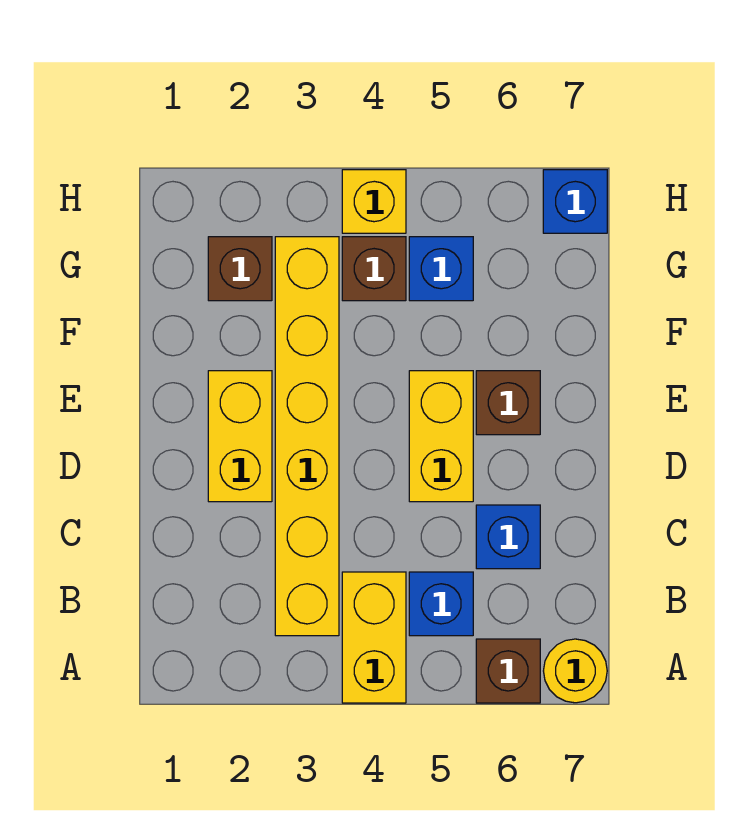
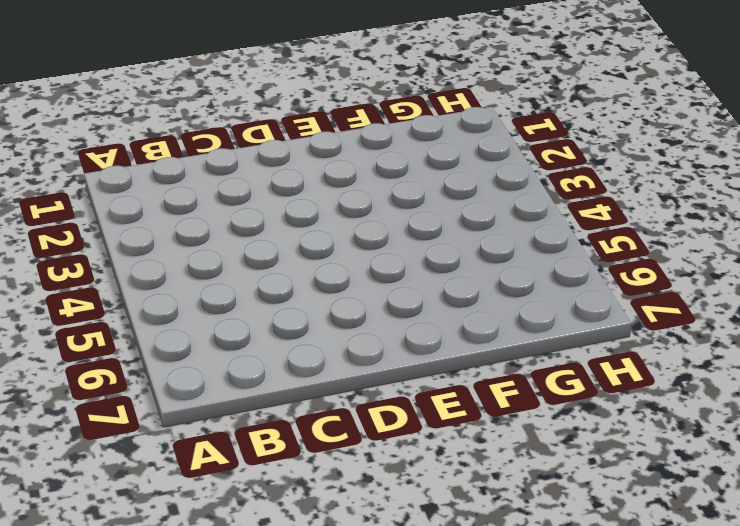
none -> yellow brick A4:B4 level 1
none -> brown brick A6 level 1
none -> yellow round brick A7 level 1

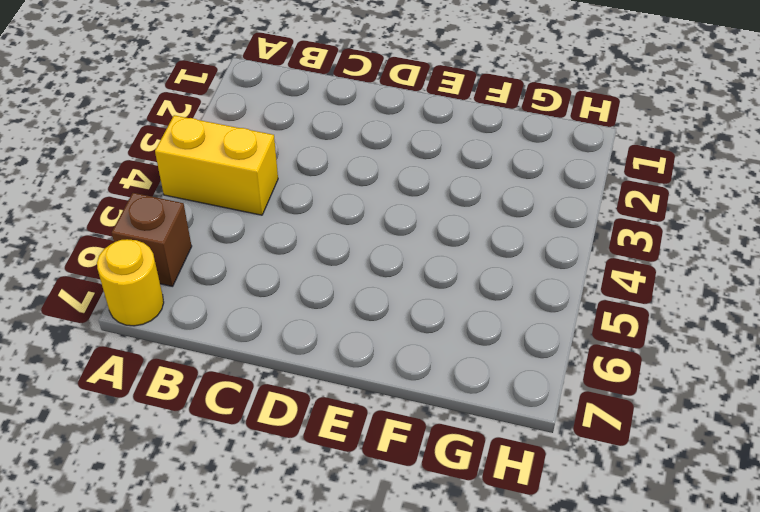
none -> yellow brick B3:G3 level 1
none -> blue brick B5 level 1
none -> blue brick C6 level 1

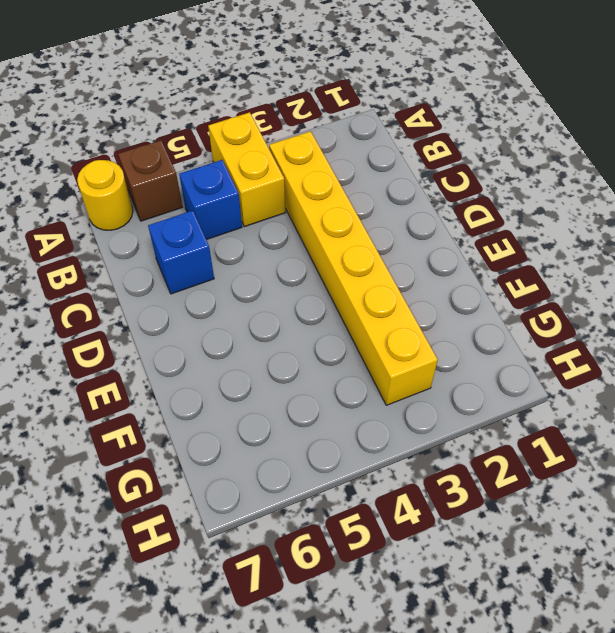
none -> yellow brick D2:E2 level 1
none -> yellow brick D5:E5 level 1
none -> brown brick E6 level 1

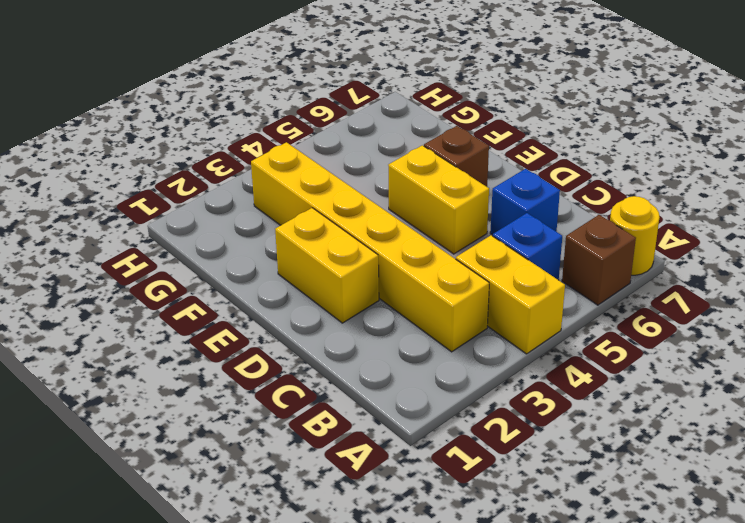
none -> brown brick G2 level 1
none -> brown brick G4 level 1
none -> blue brick G5 level 1

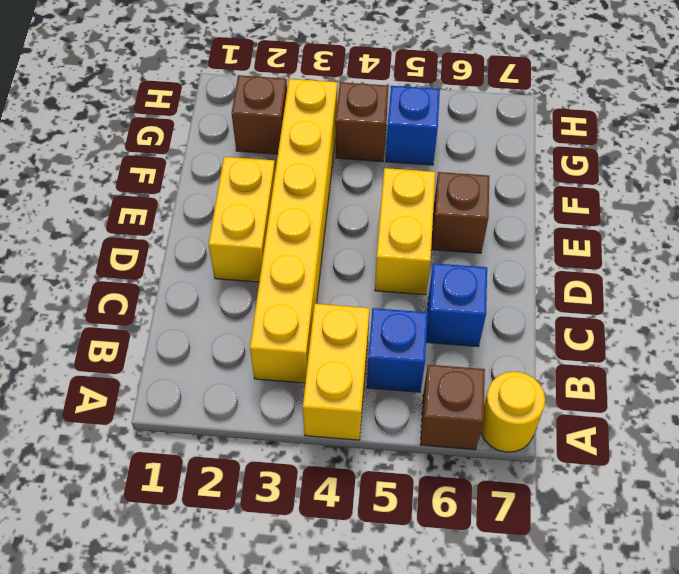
none -> yellow brick H4 level 1
none -> blue brick H7 level 1

